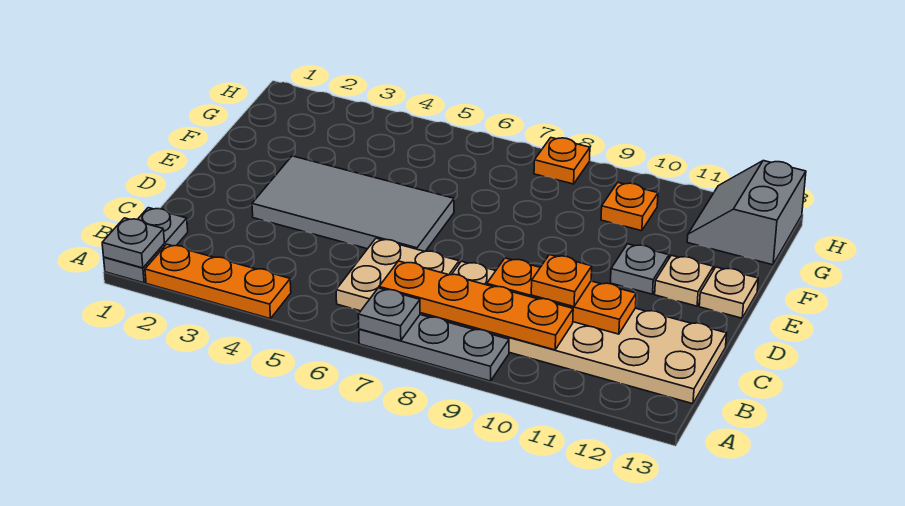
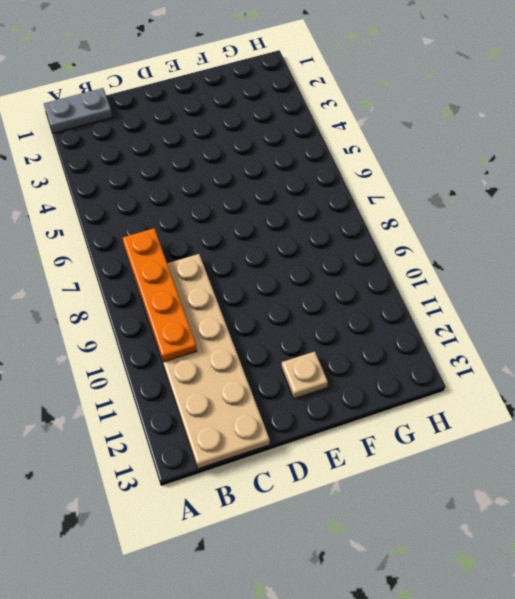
none -> orange plate A2:A4 level 1
none -> grey plate A7:A9 level 1
none -> tan plate B6:C7 level 1

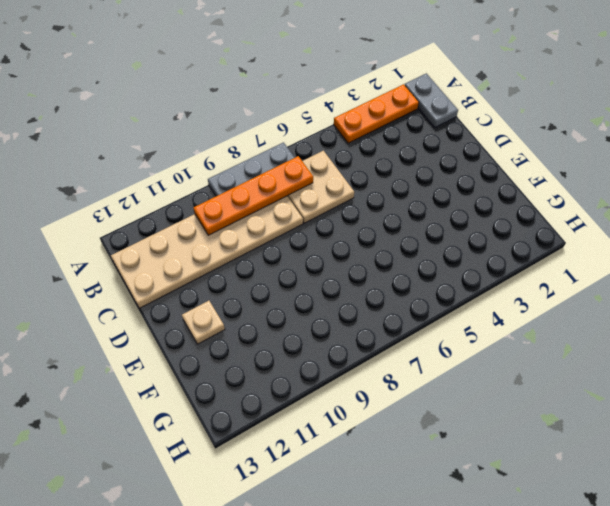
none -> grey tile D3:E6 level 1
none -> grey plate E11 level 1
none -> tan plate E13 level 1

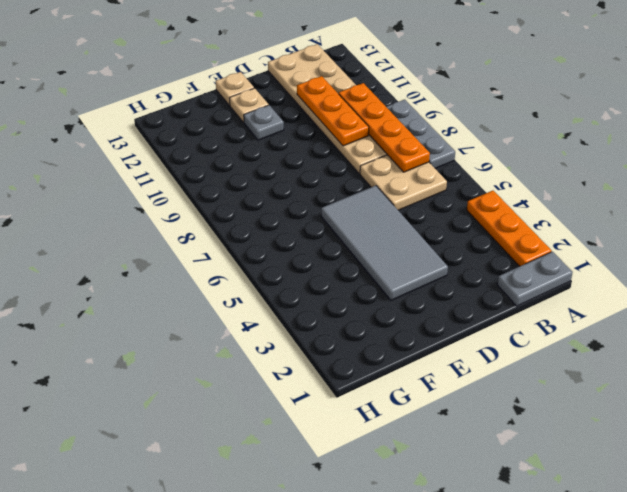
none -> orange plate G10 level 1
none -> grey slope G12:H13 level 1 top 13
none -> orange plate H8 level 1

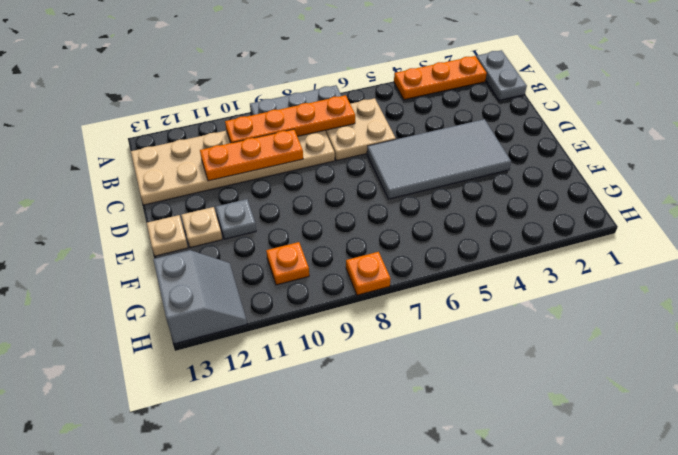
none -> grey plate A1 level 2
none -> grey plate A7 level 2
none -> orange plate C10 level 3

